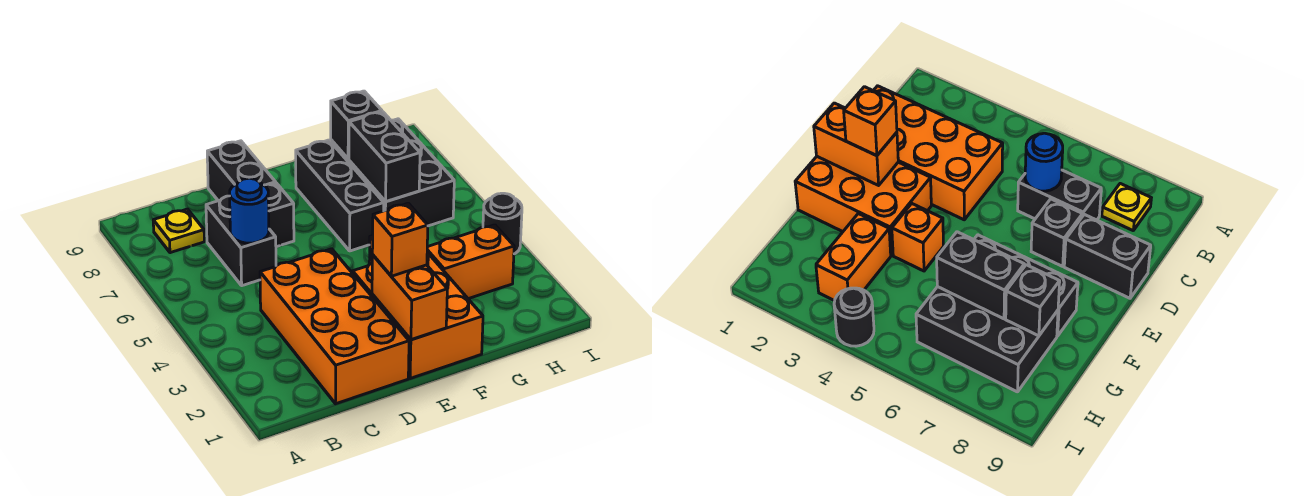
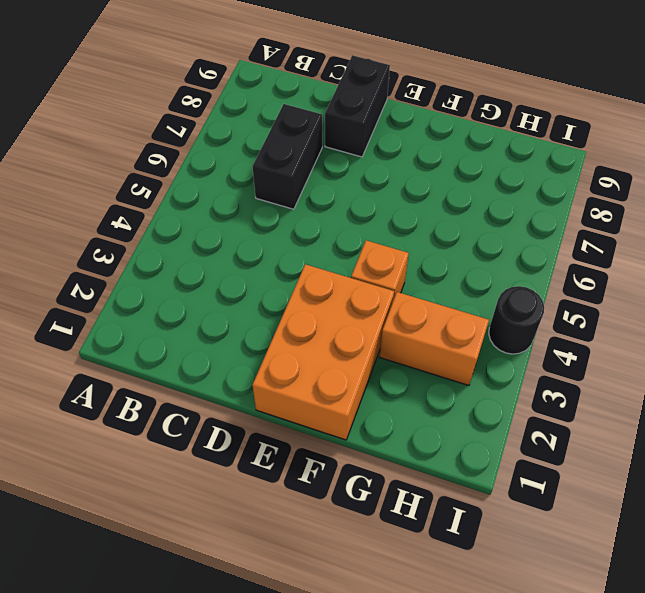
none -> yellow plate B8 level 1
none -> orange brick C1:D4 level 1
none -> black brick D7 level 1

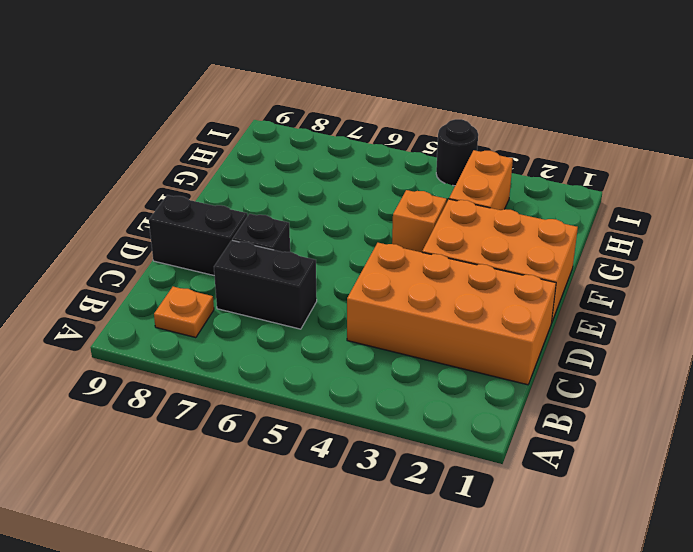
orange plate B8 level 1 -> yellow plate B8 level 1
none -> black brick F6:F8 level 1
none -> black brick G6:H8 level 1
none -> blue round brick C6 level 2

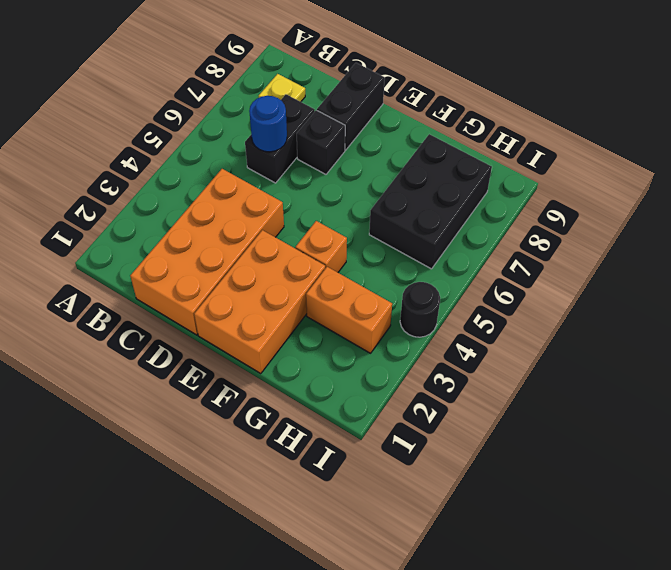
none -> black brick F6:F8 level 1
none -> orange brick E1:E2 level 2
none -> black brick G6:G7 level 2

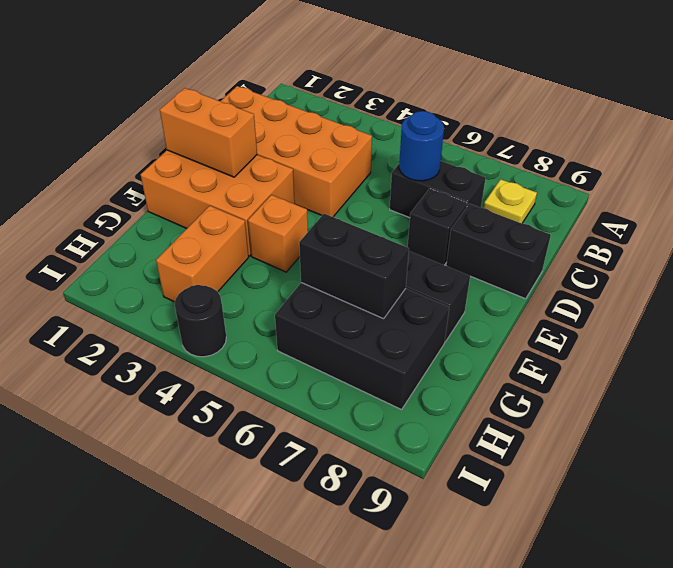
none -> black brick G8 level 2
none -> orange brick E2 level 3

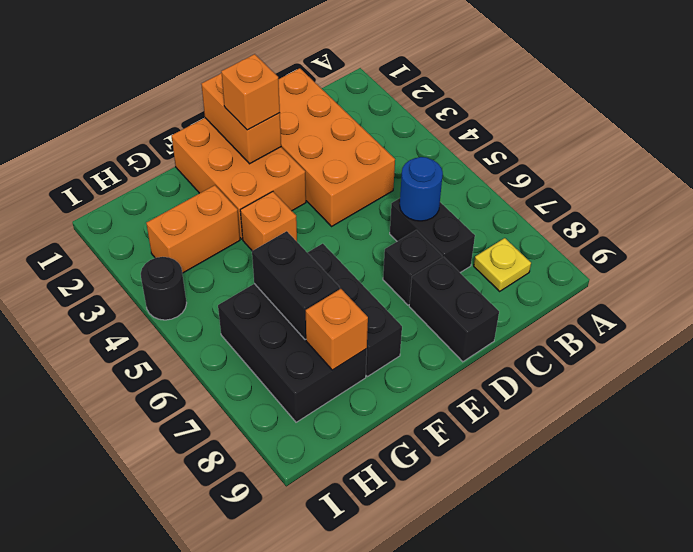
orange brick G8 level 2 -> black brick G8 level 2

